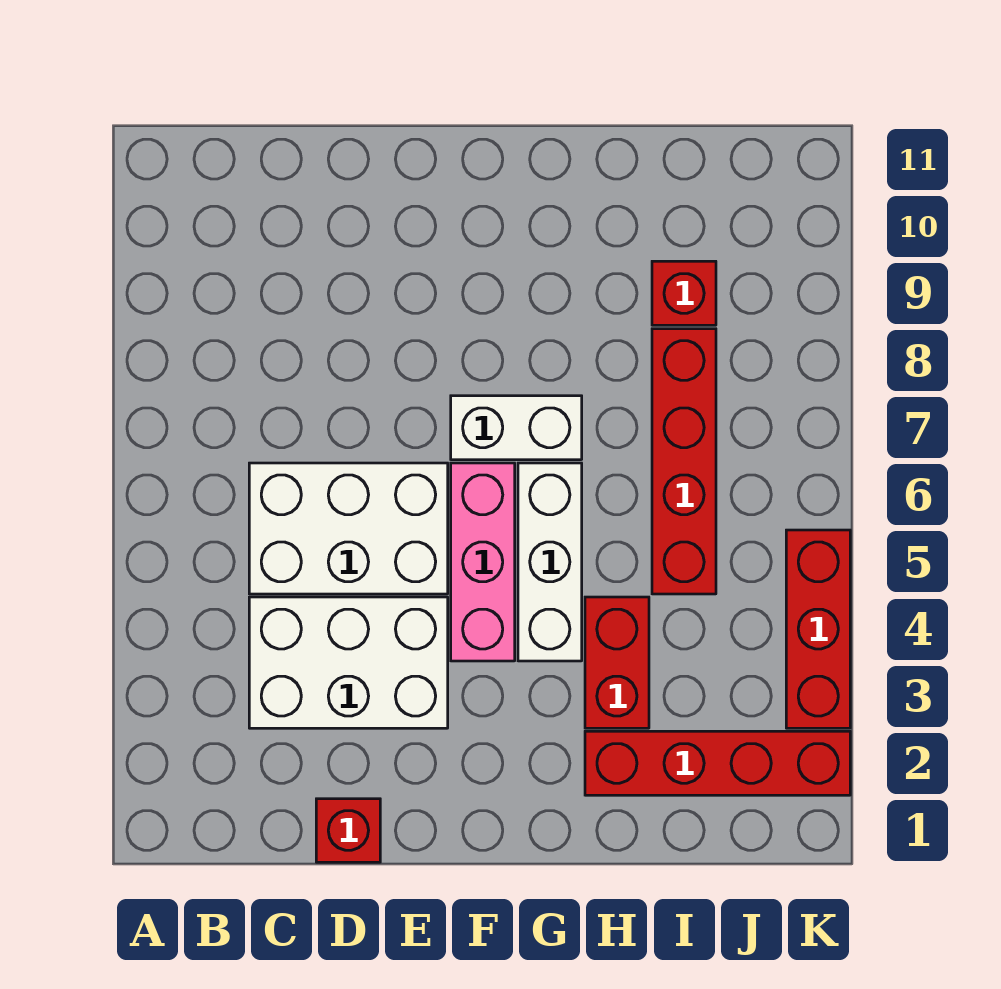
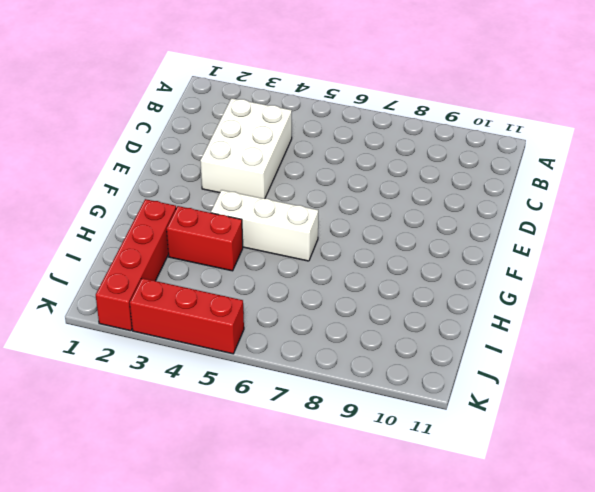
none -> white brick C5:E6 level 1
none -> red brick D1 level 1

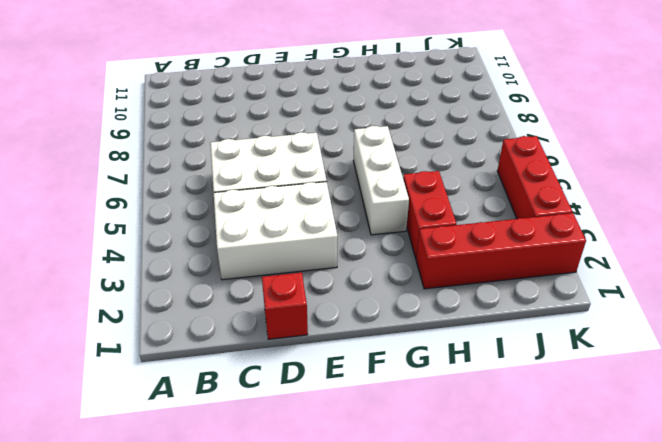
none -> pink brick F4:F6 level 1
none -> white brick F7:G7 level 1

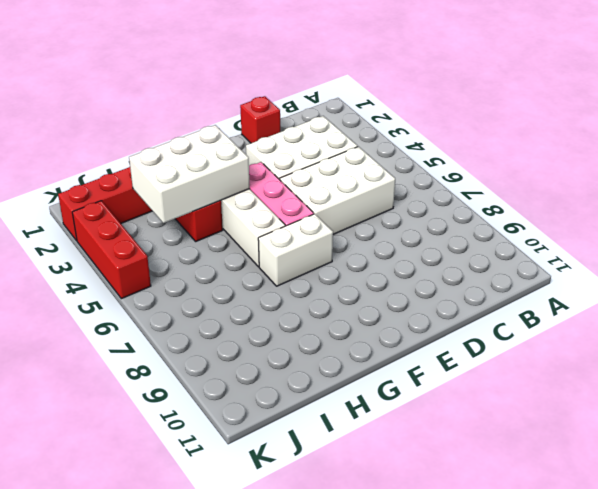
white brick G3:I4 level 2 -> none
none -> red brick I5:I8 level 1
none -> red brick I9 level 1

